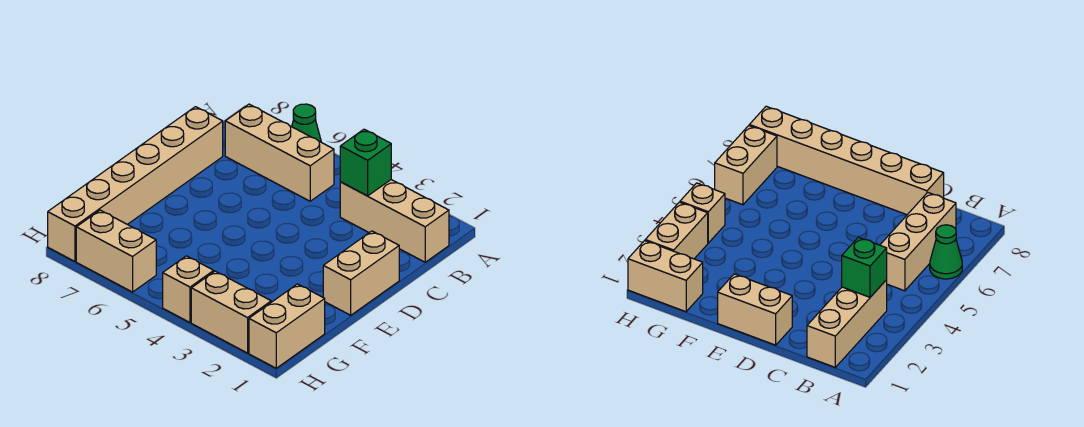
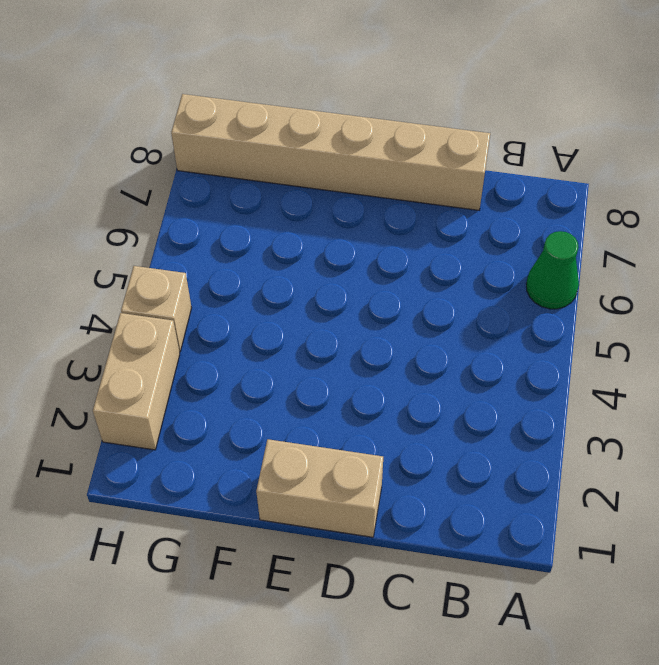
none -> tan brick B1:B3 level 1
none -> tan brick B5:B7 level 1

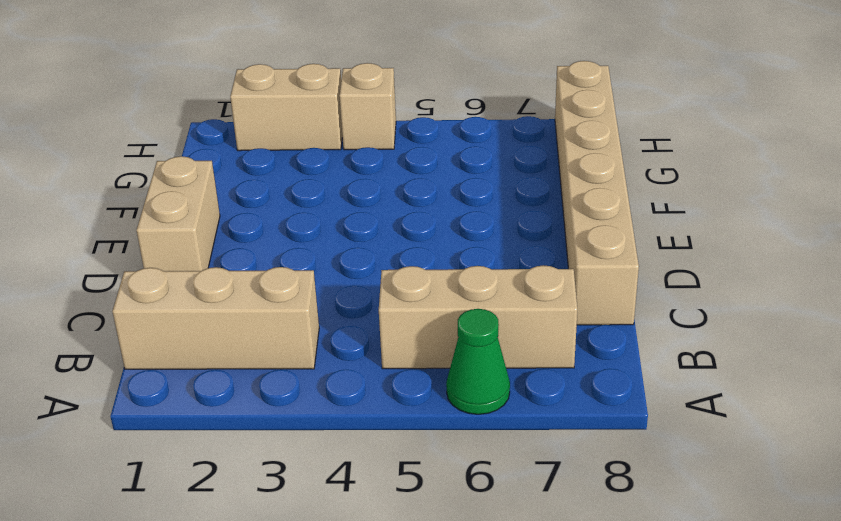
none -> tan brick G1:H1 level 1
none -> tan brick H6:H7 level 1

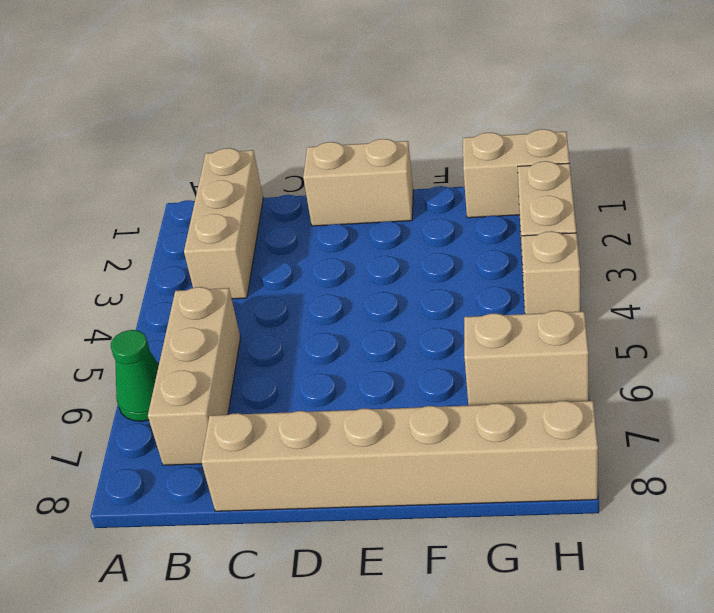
tan brick G6:H6 level 1 -> tan brick H6:H7 level 1
none -> green brick B3 level 2

